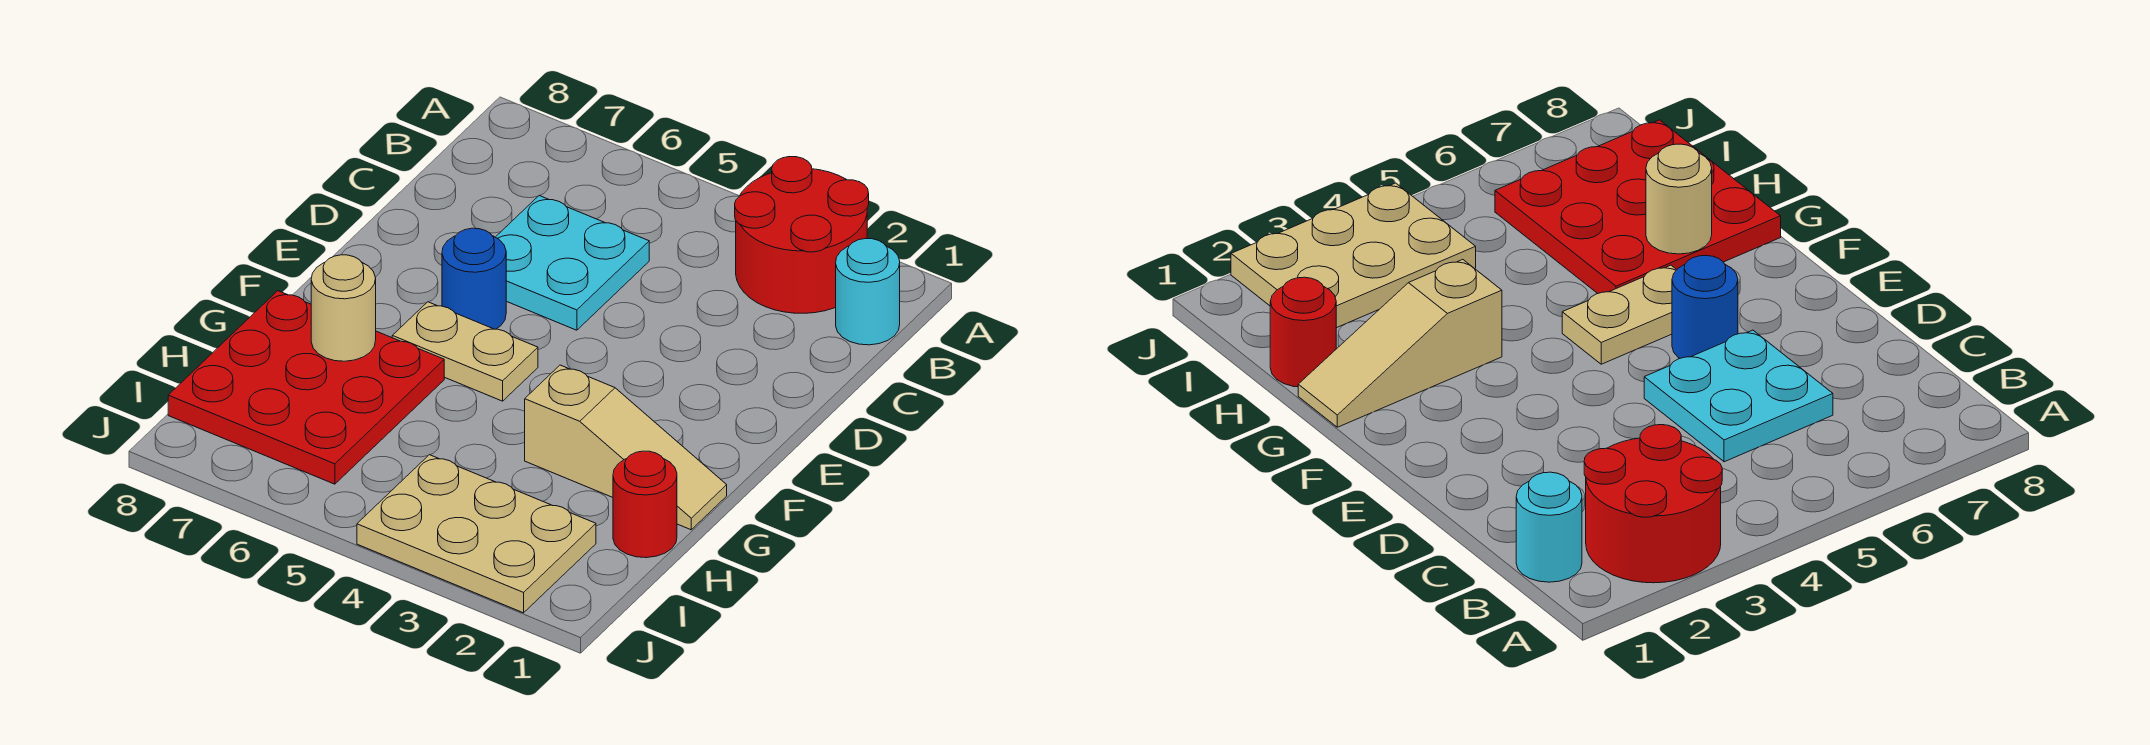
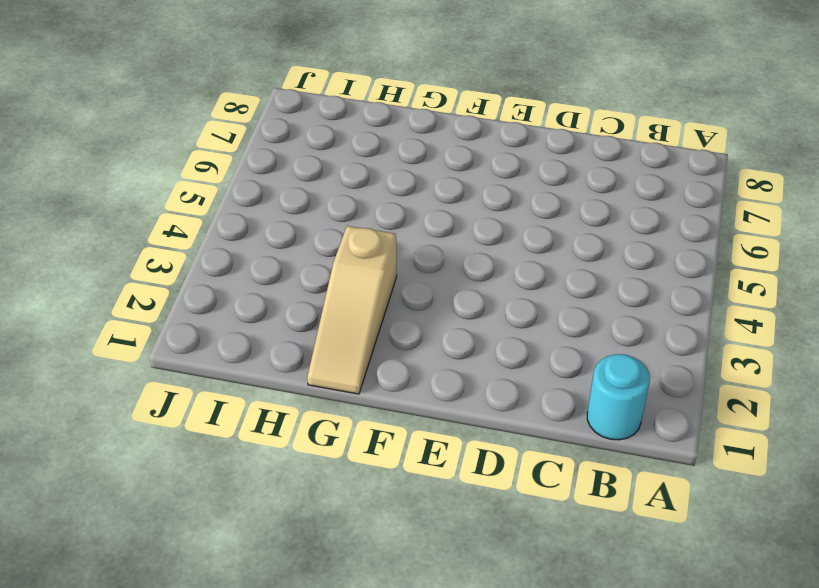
none -> red round brick A2:B3 level 1
none -> cyan plate C5:D6 level 1

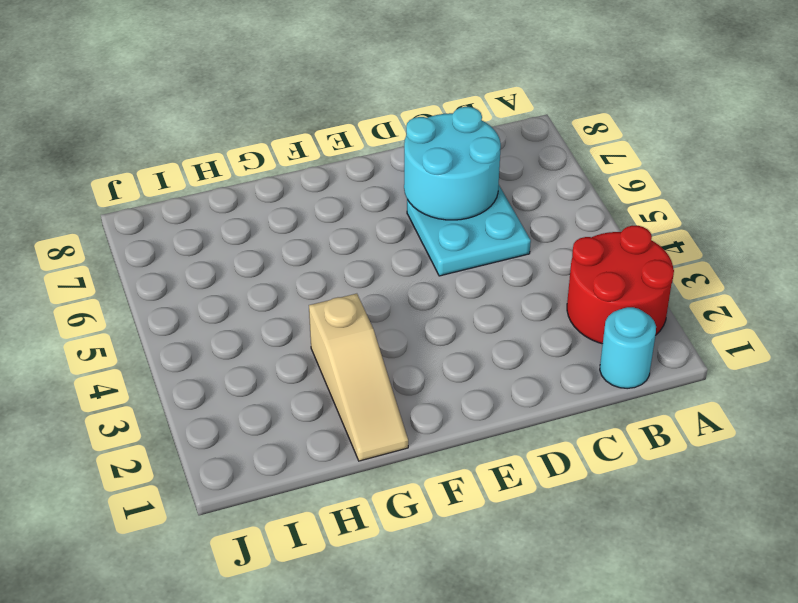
cyan round brick C6:D7 level 2 -> none
none -> blue round brick E6 level 1
none -> tan plate F5:F6 level 1

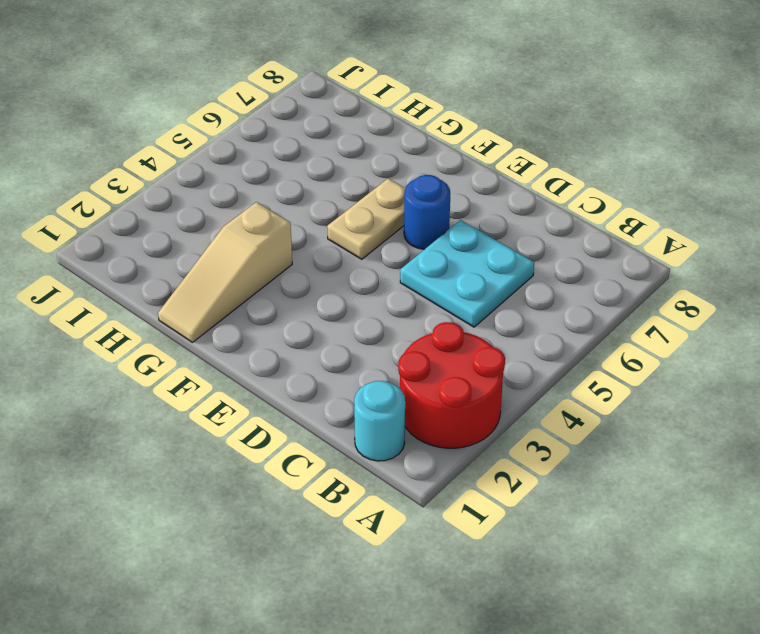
none -> red plate G6:I8 level 1
none -> red round brick H1 level 1

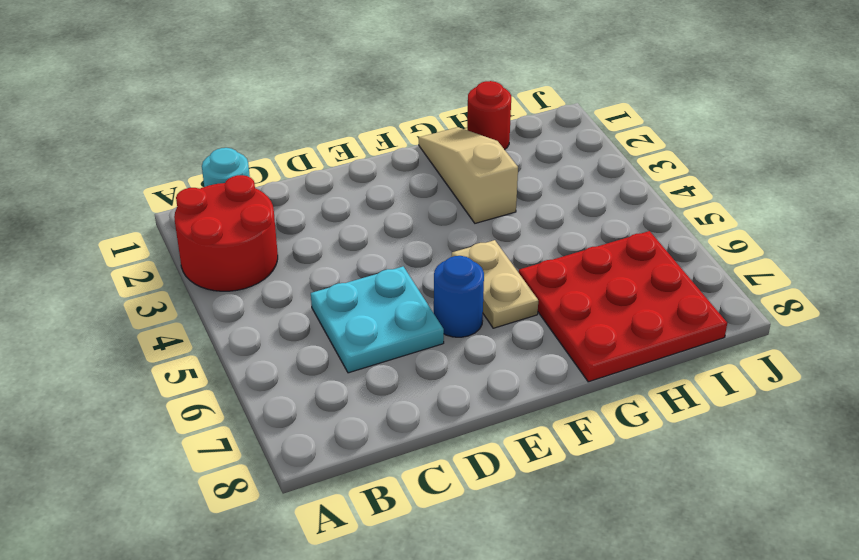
none -> tan plate I2:J4 level 1
none -> tan round brick G7 level 2

